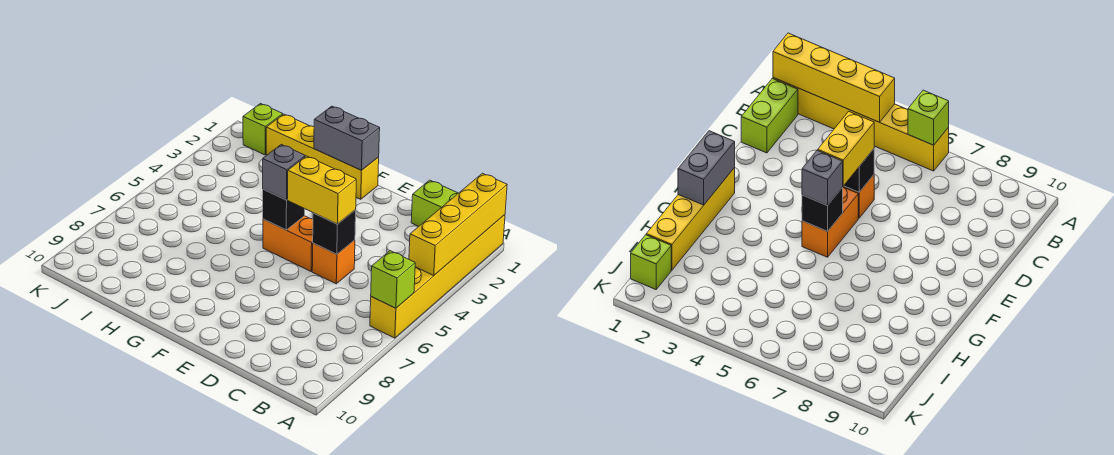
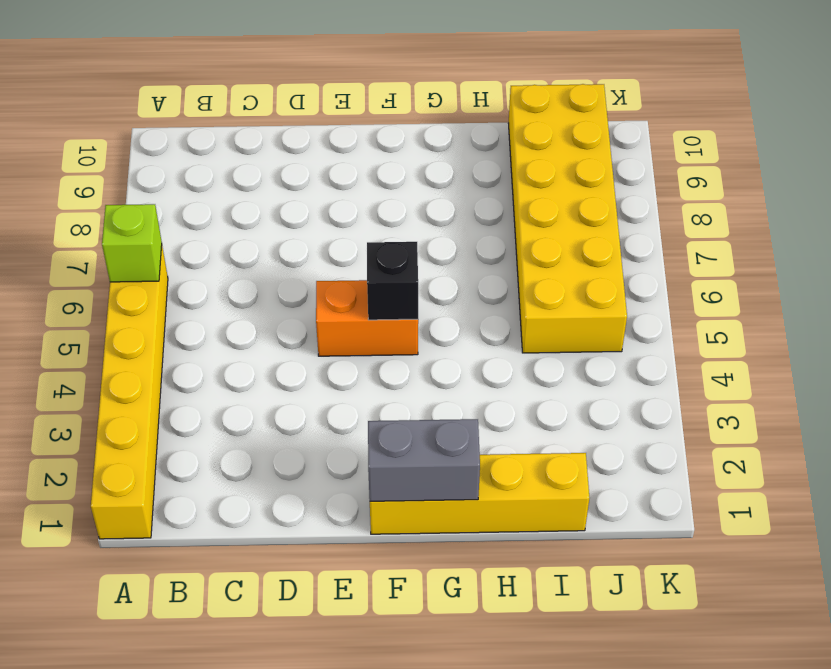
yellow brick I5:J10 level 1 -> none
none -> lime brick B1:C1 level 1
none -> orange brick D5 level 1
none -> lime brick J1 level 1

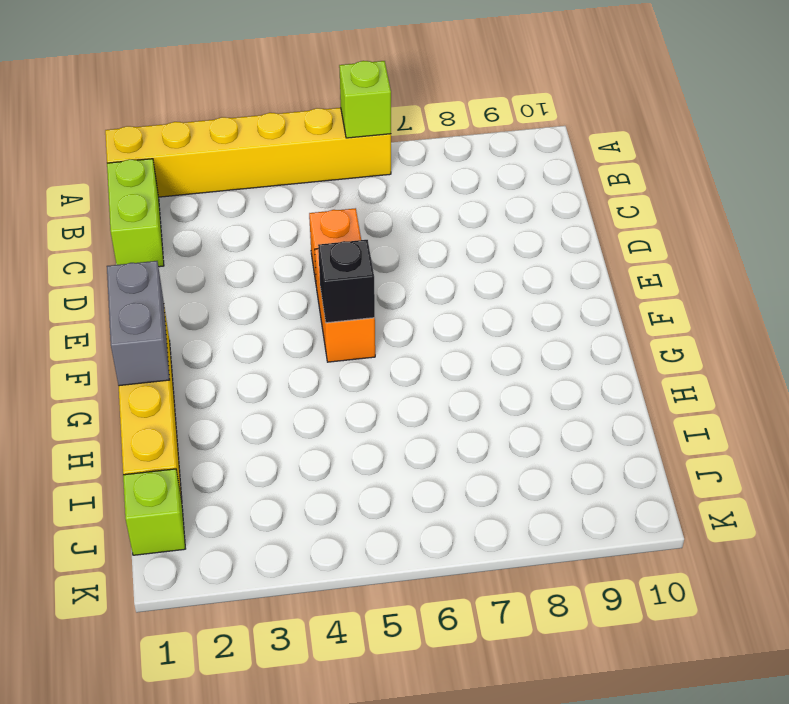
none -> yellow brick A1:A4 level 2
none -> black brick D5 level 2
none -> yellow brick D5:E5 level 3

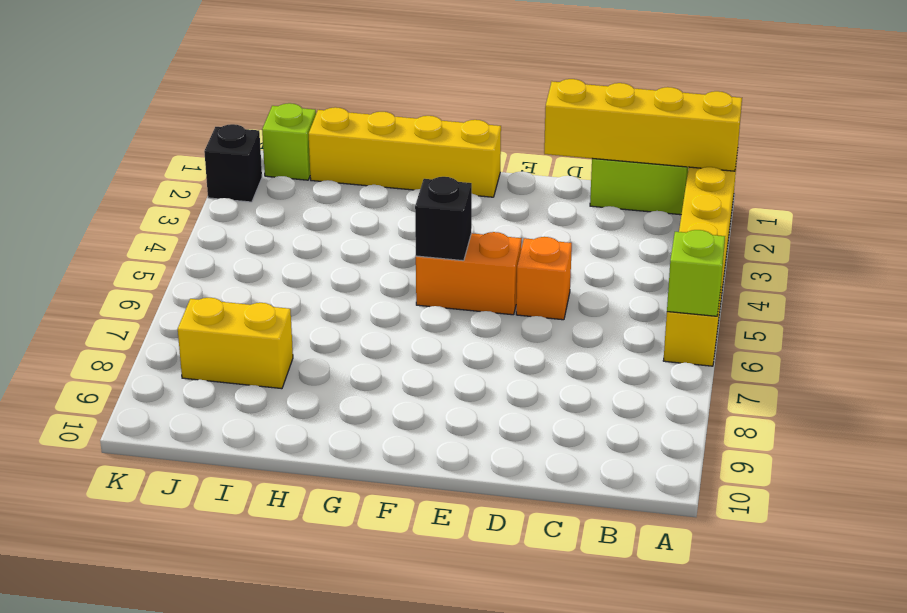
yellow brick A1:D1 level 2 -> yellow brick A1:A4 level 2
yellow brick I8:J8 level 1 -> yellow brick D5:E5 level 3
black brick K2 level 1 -> black brick D5 level 2
none -> grey brick F1:G1 level 2
none -> grey brick F5 level 3

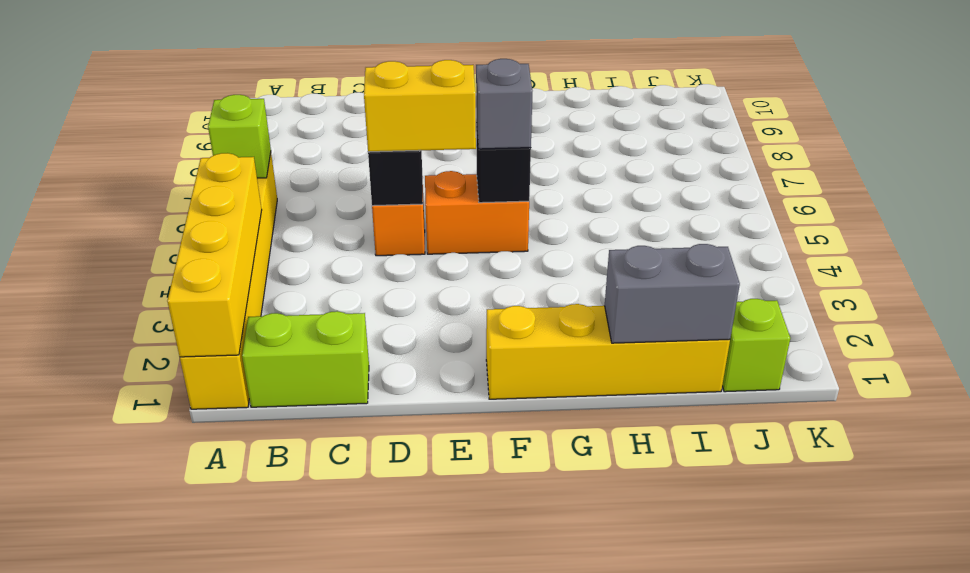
grey brick H1:I1 level 2 -> grey brick F1:G1 level 2

